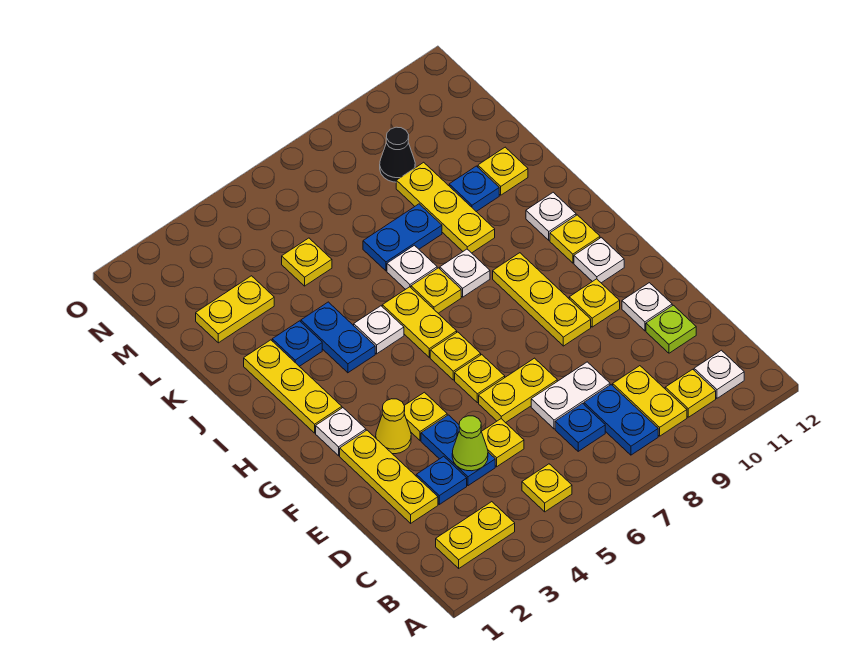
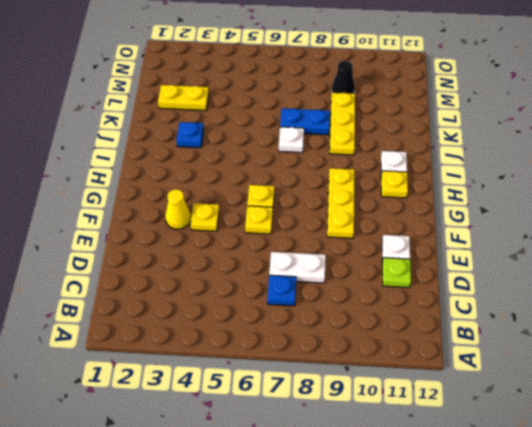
none -> yellow plate B2:B3 level 1
none -> yellow plate B5 level 1
none -> blue plate B8:C8 level 1
none -> yellow plate B9:C9 level 1

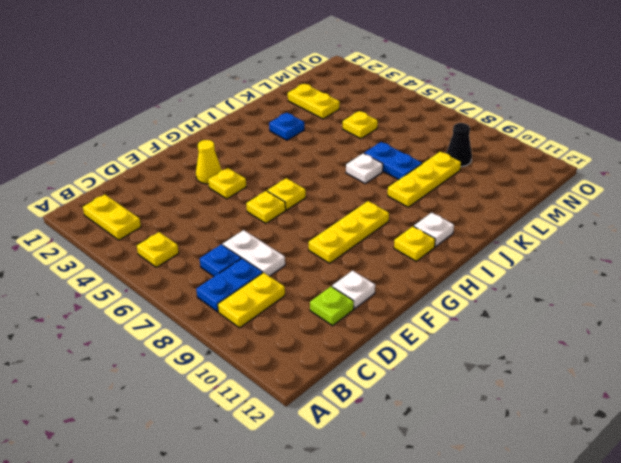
none -> yellow plate B10 level 1
none -> white plate B11 level 1
none -> yellow plate D2:F2 level 1
none -> blue plate D3 level 1

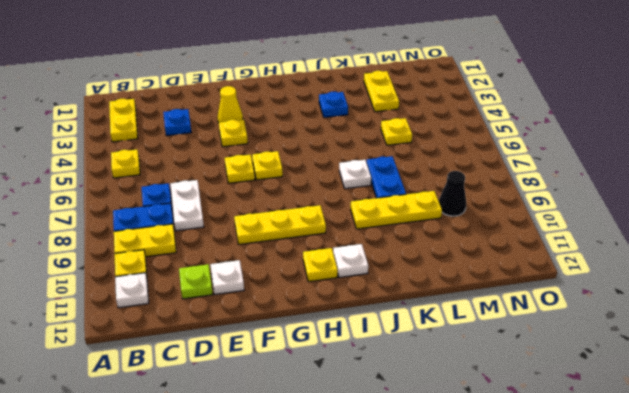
none -> yellow plate D2:F2 level 1
none -> blue plate D4:E4 level 1
none -> yellow plate D5 level 1
none -> yellow plate E6:E7 level 1

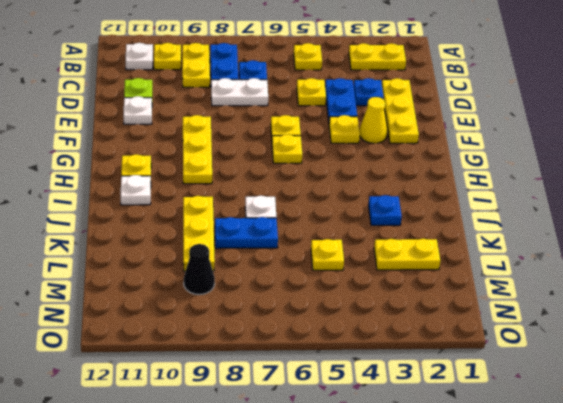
none -> yellow plate E6:E7 level 1
none -> yellow plate F10 level 1
none -> white plate G2 level 1
none -> white plate G11 level 1

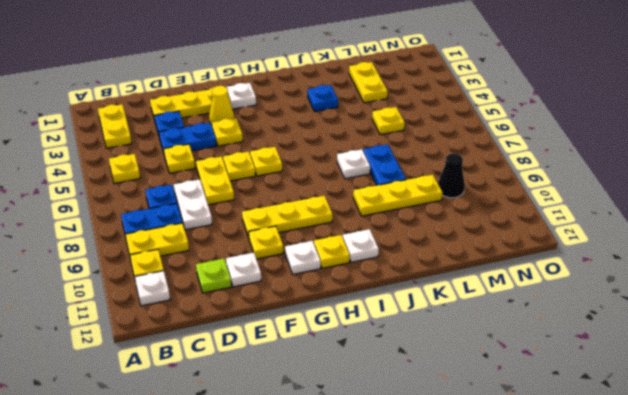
none -> yellow plate H2:J2 level 1
none -> yellow plate H6:I6 level 1
none -> blue plate I4:J4 level 1
none -> white plate I5 level 1

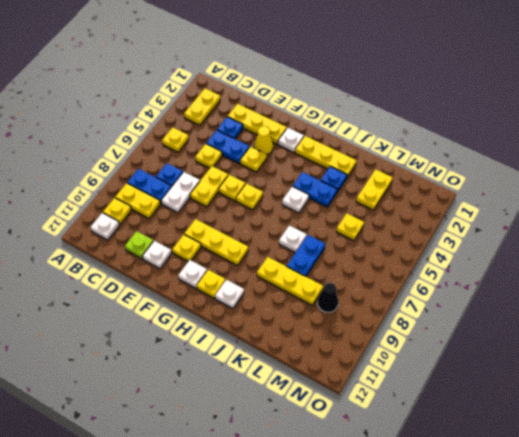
none -> yellow plate H6:I6 level 1
none -> yellow plate I7 level 1
none -> white plate I8 level 1
none -> blue plate K10 level 1

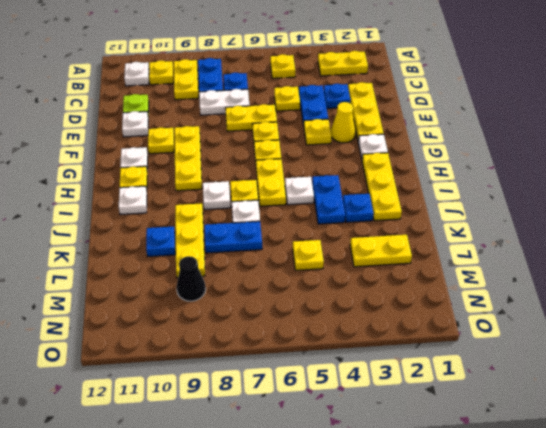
none -> yellow plate K11 level 1
none -> lime cone D4 level 2

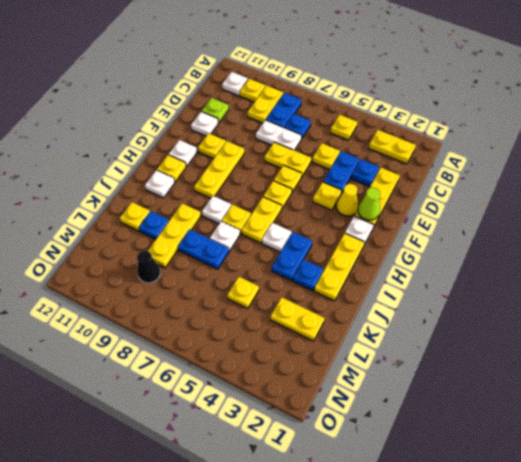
lime cone F2 level 2 -> lime cone D4 level 2

